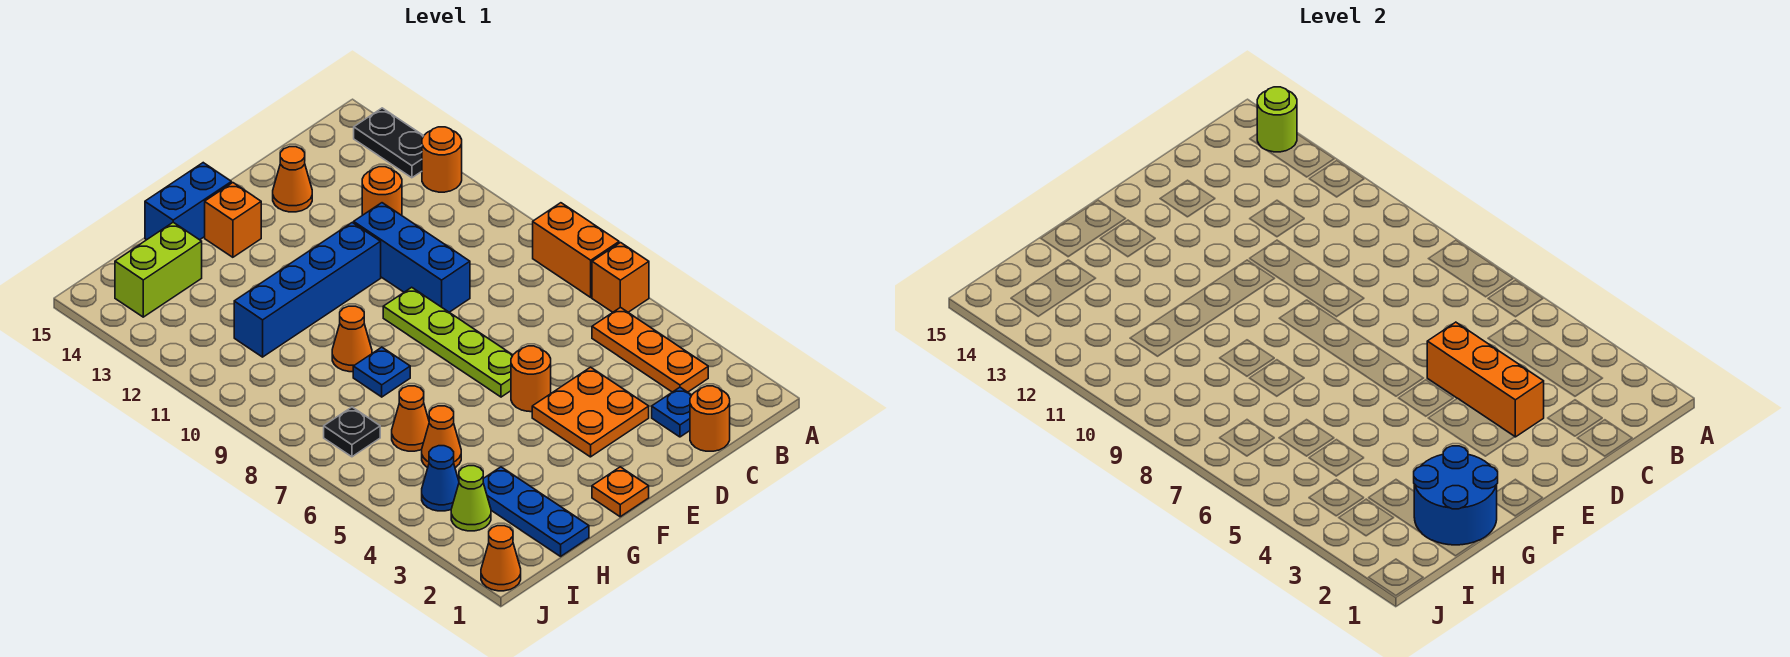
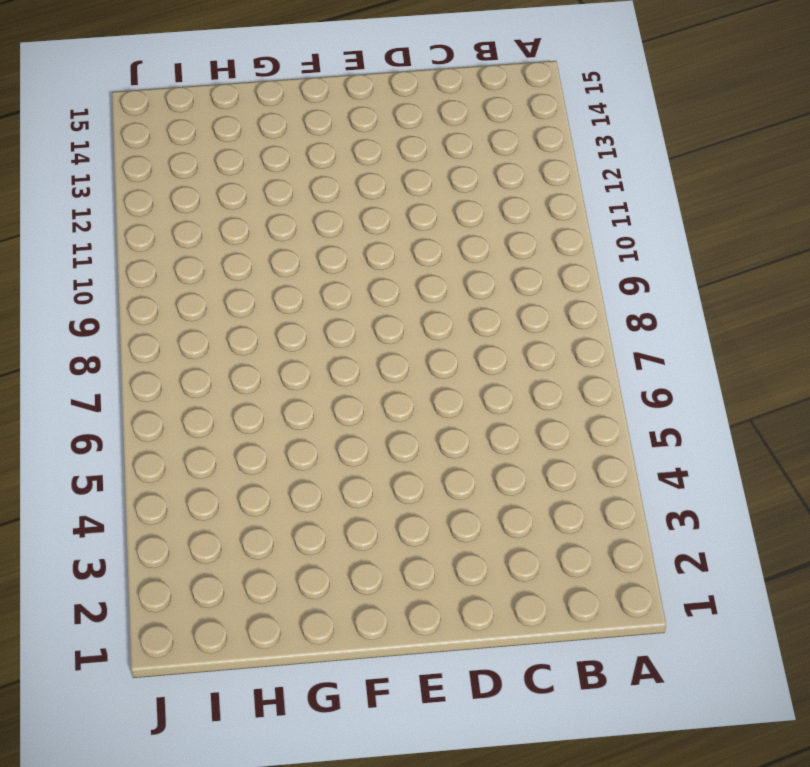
none -> orange brick A6 level 1
none -> orange brick A7:A8 level 1
none -> orange round brick A12 level 1
none -> black plate A13:A14 level 1

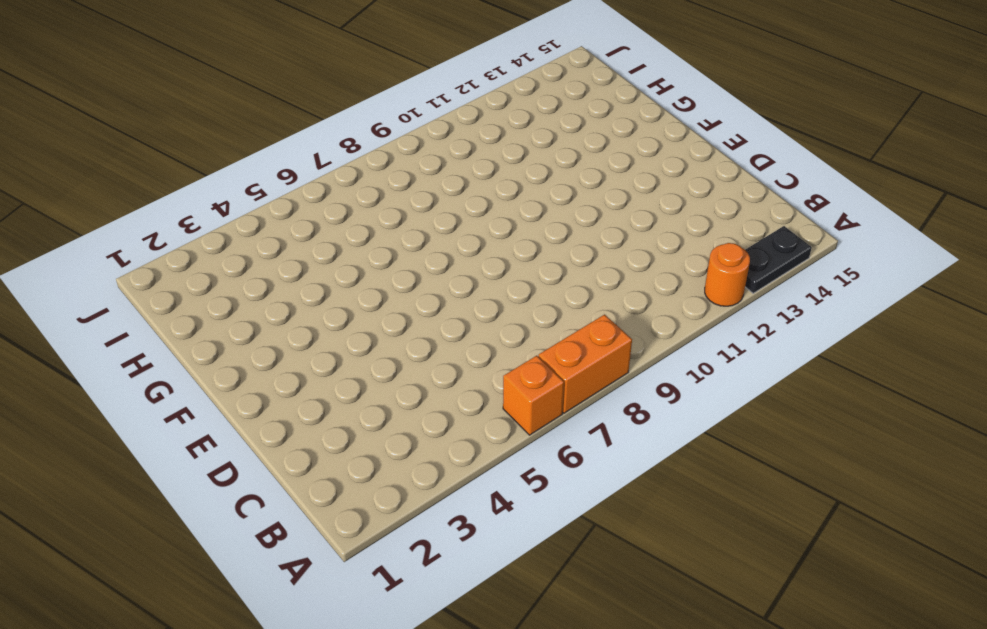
none -> orange plate B3:B5 level 1
none -> orange round brick C1 level 1
none -> blue plate C2 level 1
none -> orange round brick C12 level 1

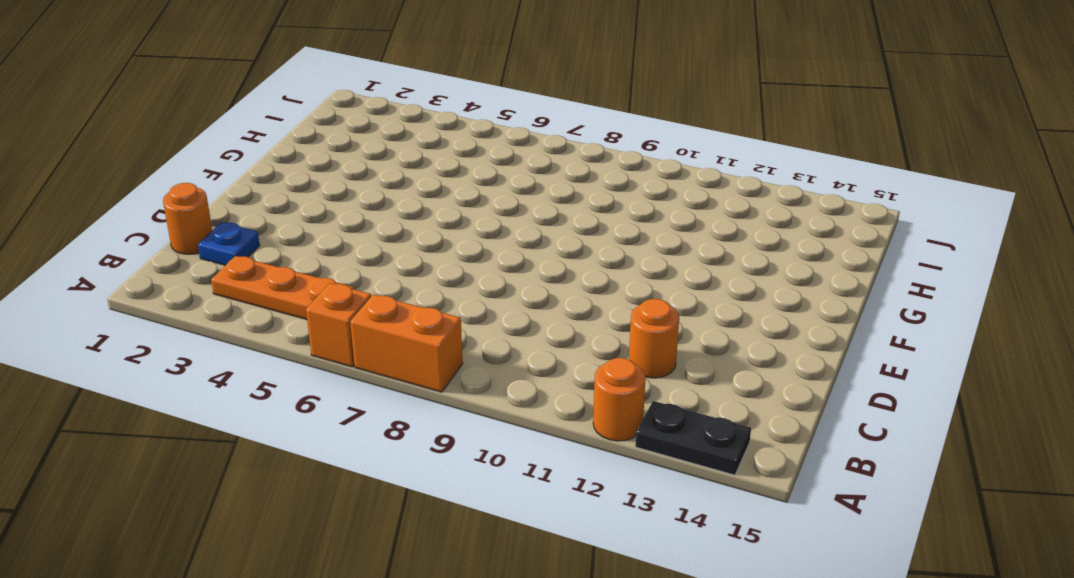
none -> orange plate D3:E4 level 1
none -> blue brick D9:D11 level 1
none -> orange cone D14 level 1
none -> orange round brick E5 level 1

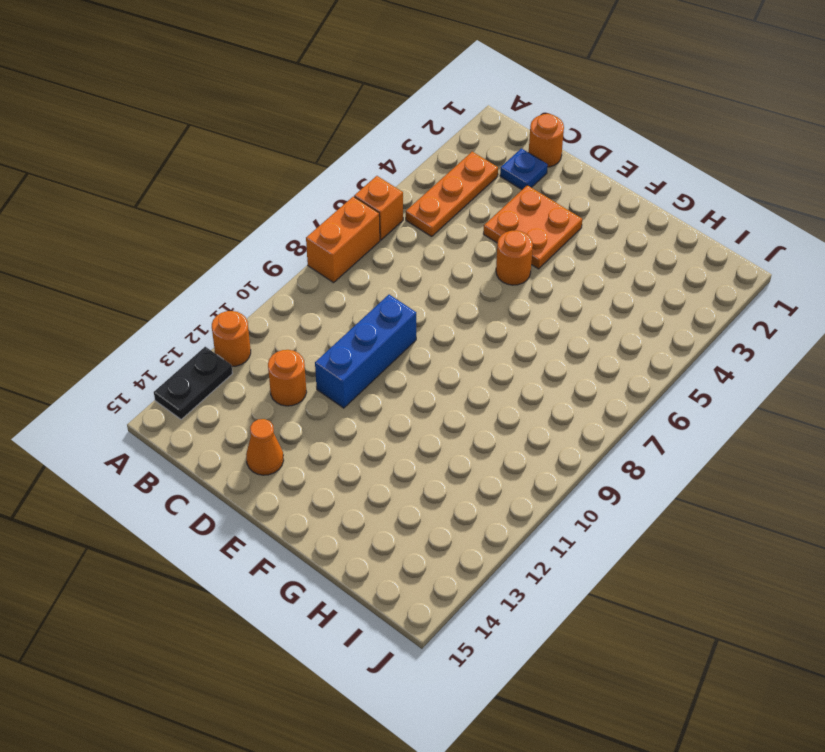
none -> lime plate E6:E9 level 1
none -> blue brick E11:H11 level 1
none -> orange plate F1 level 1
none -> orange brick F14 level 1

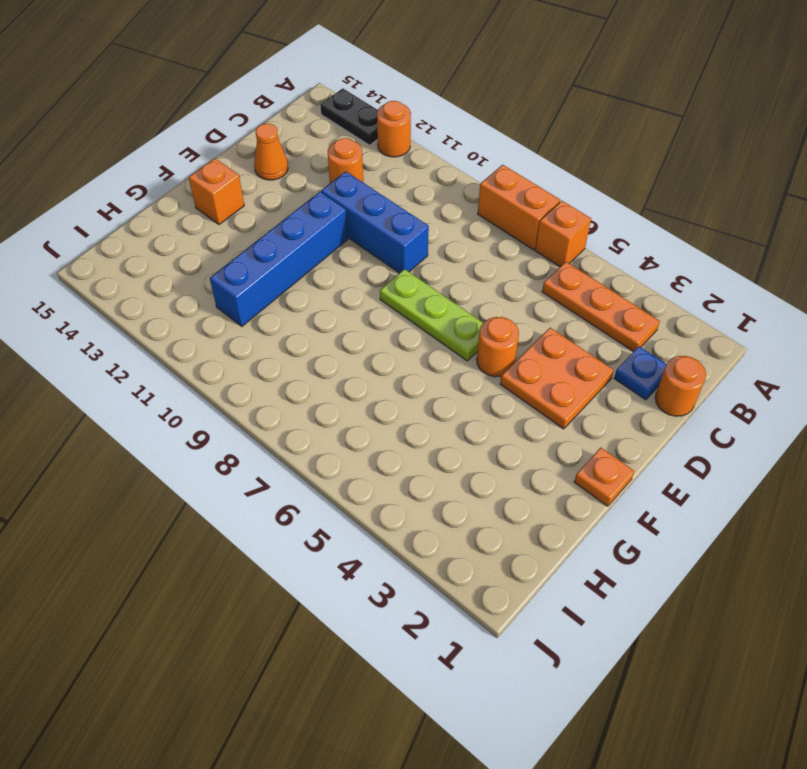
lime plate E6:E8 level 1 -> lime plate E6:E9 level 1
none -> blue brick F15:G15 level 1
none -> blue plate G8 level 1
none -> orange cone G9 level 1
none -> blue plate H1:H3 level 1

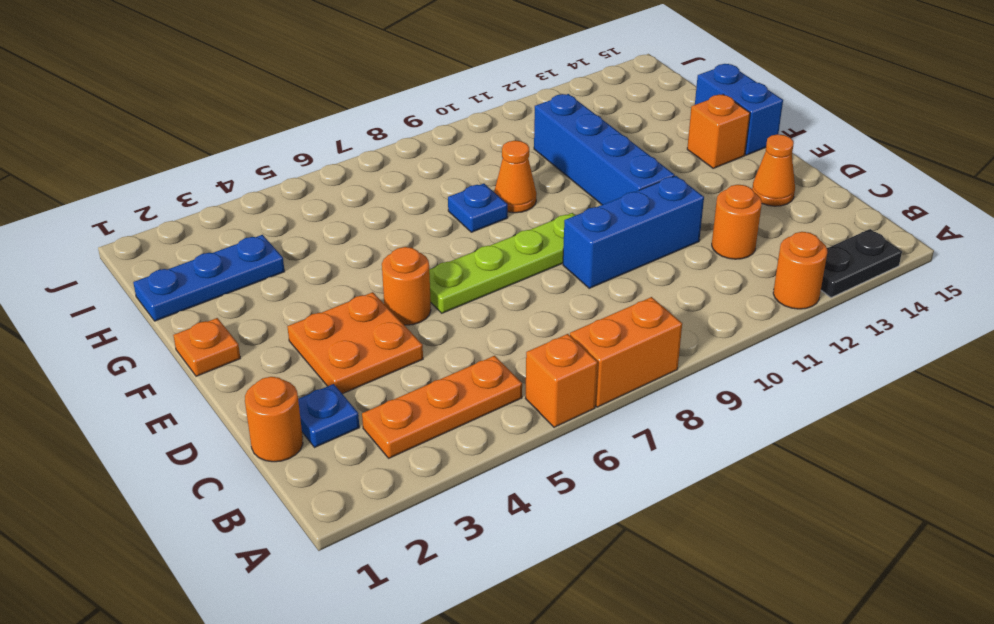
none -> orange cone H5 level 1
none -> orange cone H6 level 1
none -> lime brick H14:I14 level 1
none -> lime cone I3 level 1

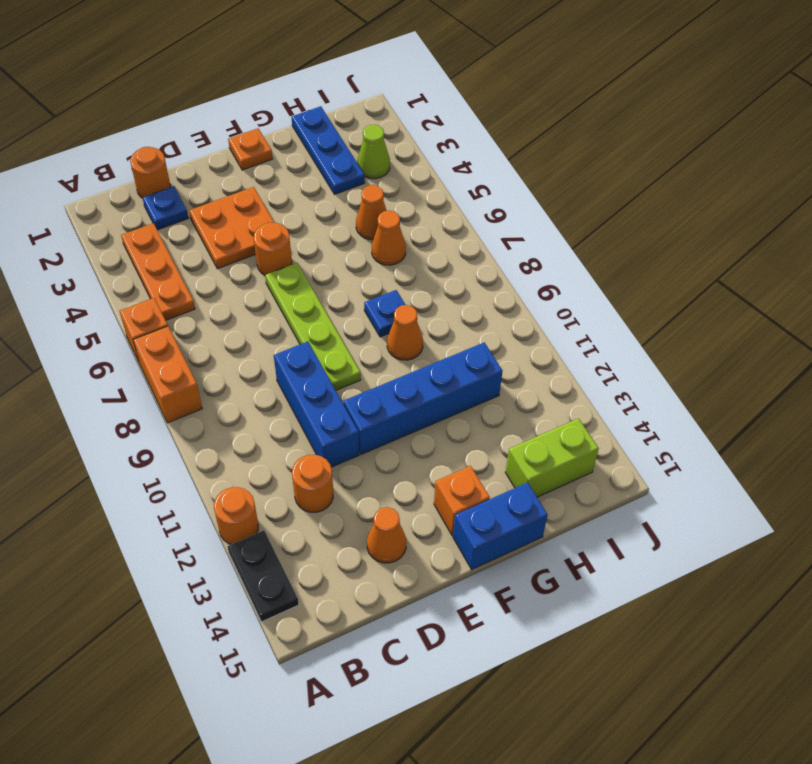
none -> blue cone I4 level 1
none -> black plate I7 level 1
none -> orange cone J1 level 1
none -> lime round brick A14 level 2

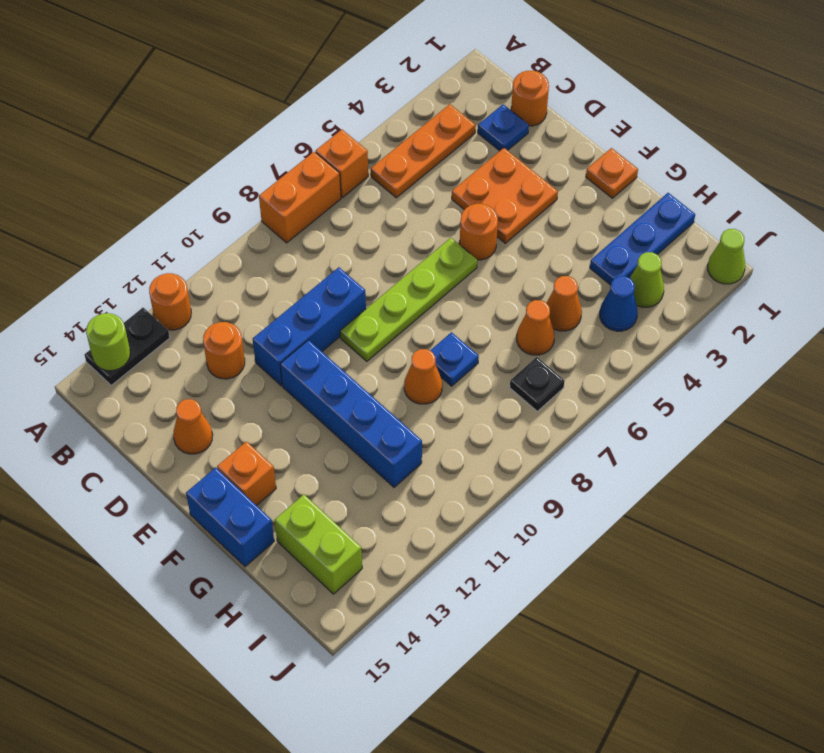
lime cone J1 level 1 -> orange cone J1 level 1
none -> orange brick D3:D5 level 2
none -> blue round brick G1:H2 level 2

